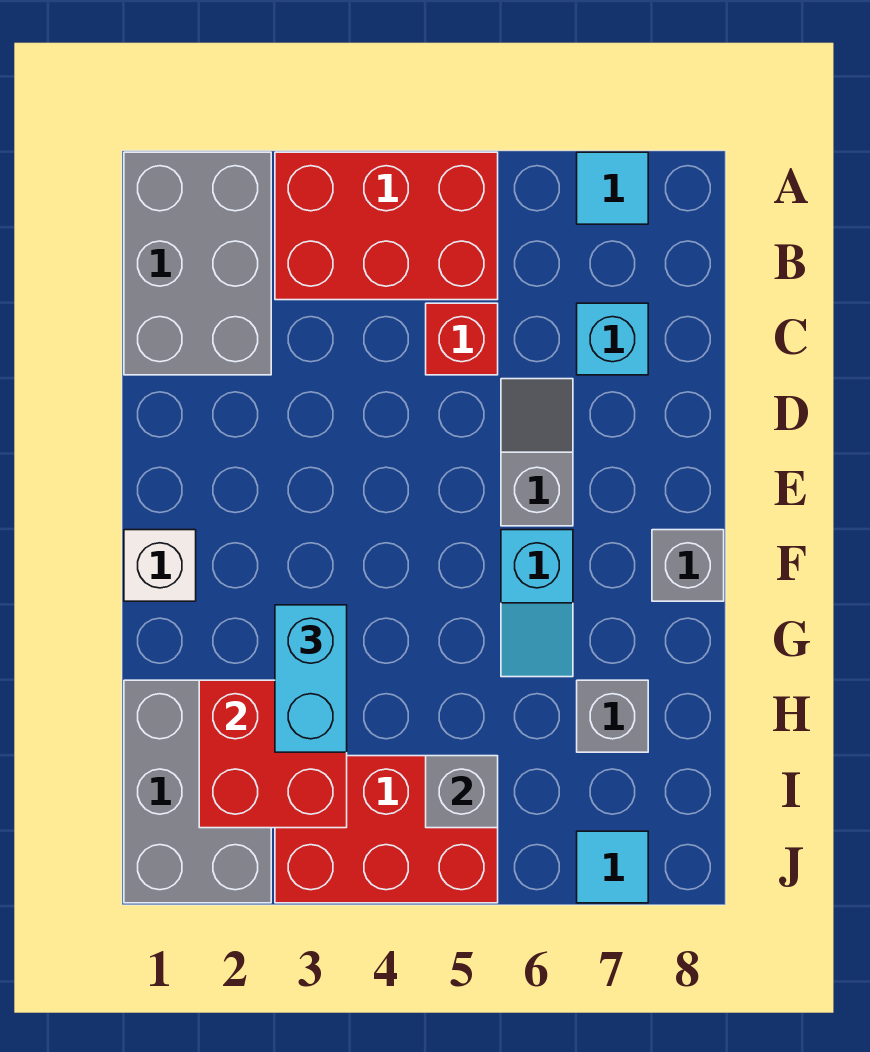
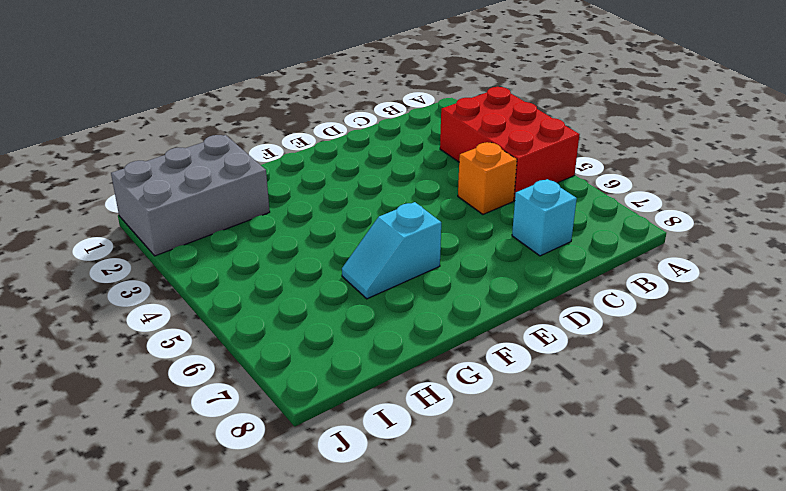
orange brick C5 level 1 -> red brick C5 level 1
none -> grey brick A1:C2 level 1
none -> cyan tile A7 level 1
none -> grey slope D6:E6 level 1 top E

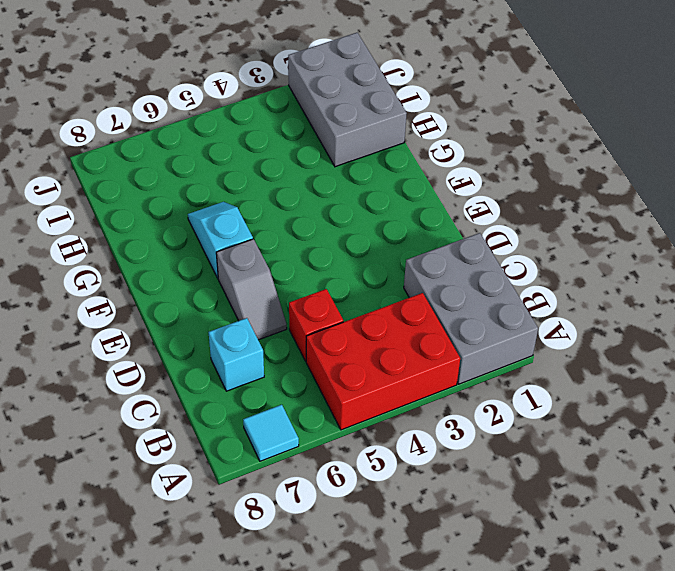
none -> white brick F1 level 1
none -> grey brick F8 level 1
none -> grey brick H7 level 1

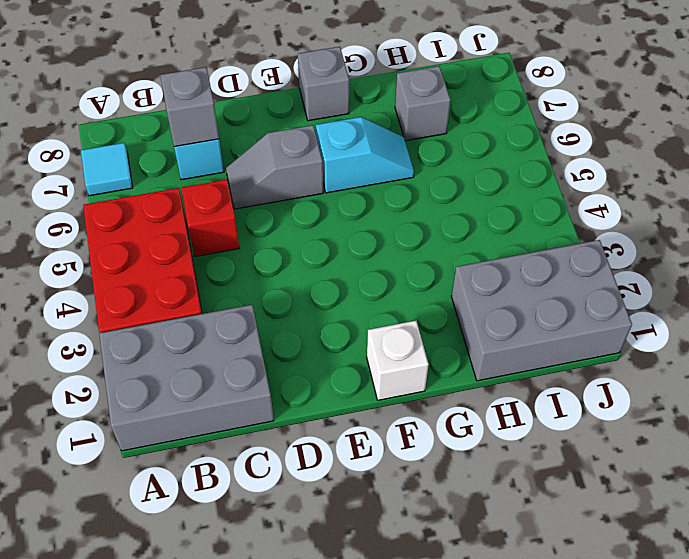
grey brick C7 level 2 -> grey brick I5 level 2
none -> red brick I3:J5 level 1
none -> cyan tile J7 level 1
none -> red brick H2:I3 level 2

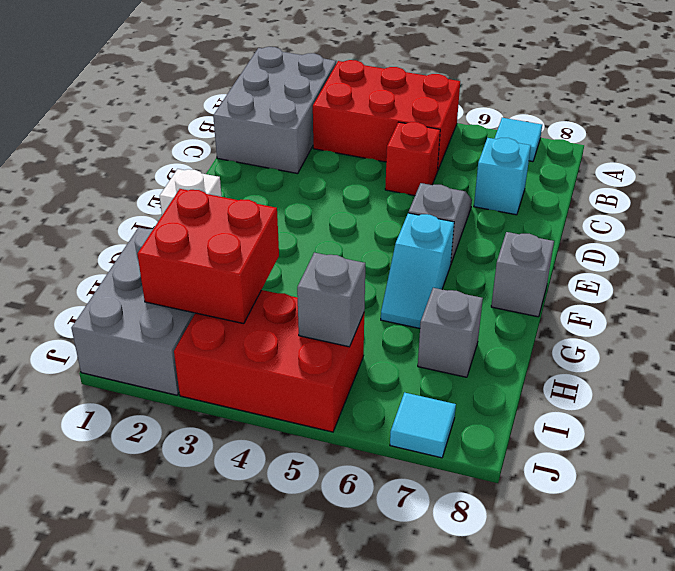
none -> cyan brick G3:H3 level 3

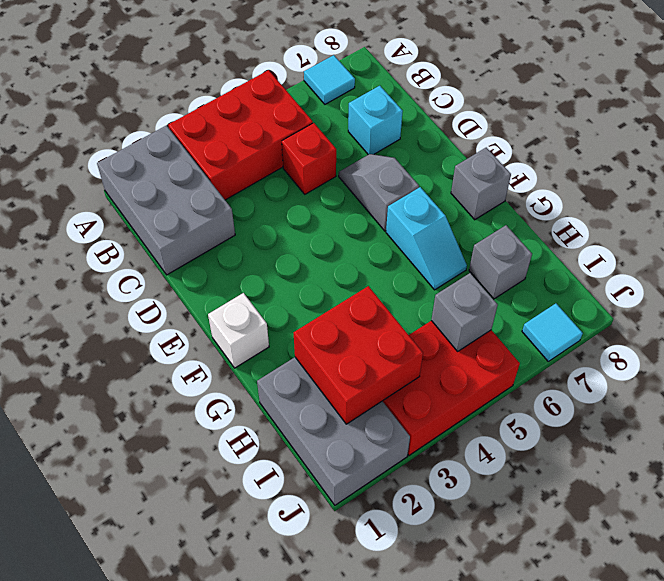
none -> cyan brick G3:H3 level 3

